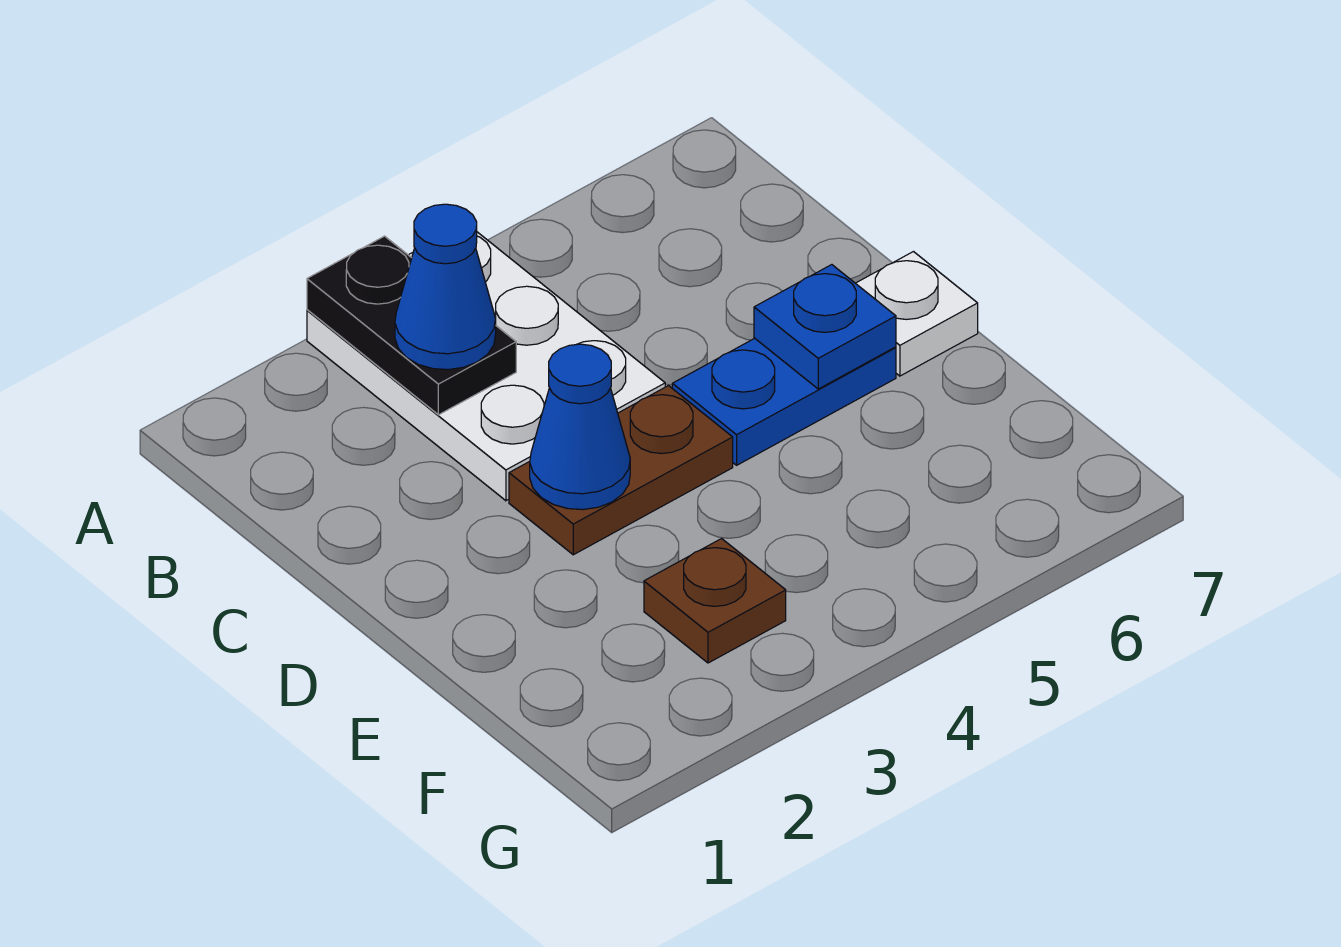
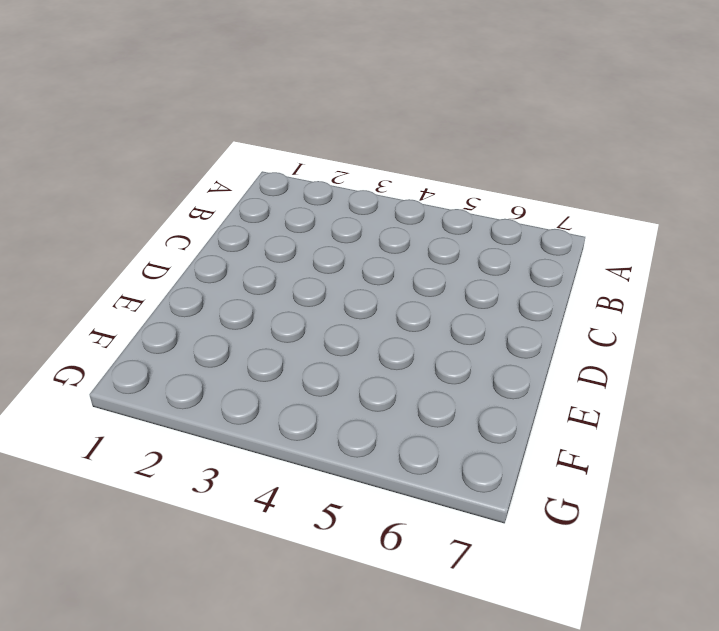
none -> white plate A3:C4 level 1
none -> brown plate D3:D4 level 1

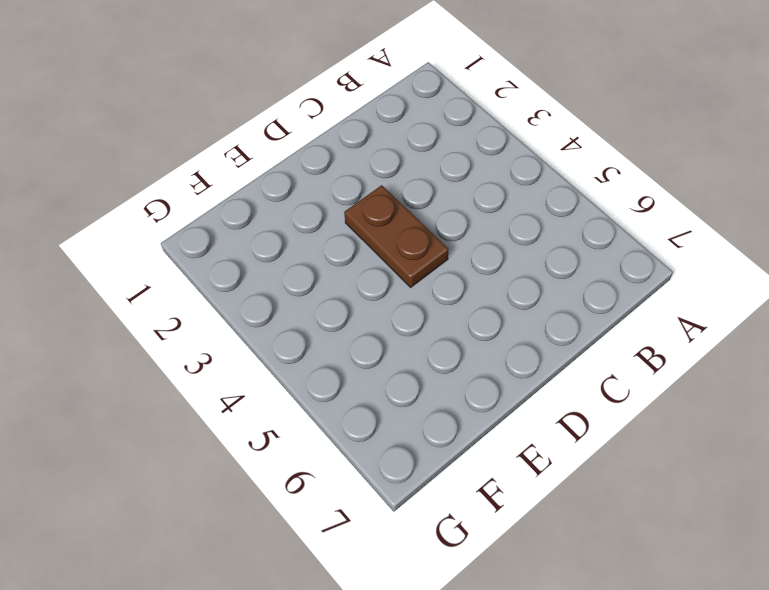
none -> white plate A3:C4 level 1
none -> blue plate D5:D6 level 1

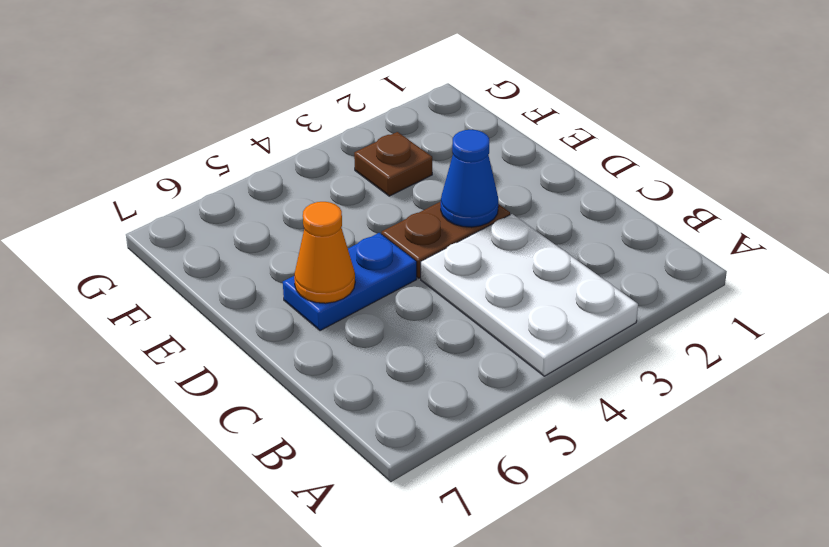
orange cone D6 level 2 -> blue plate D6 level 2
none -> white plate D7 level 1
none -> black plate A3:B3 level 2

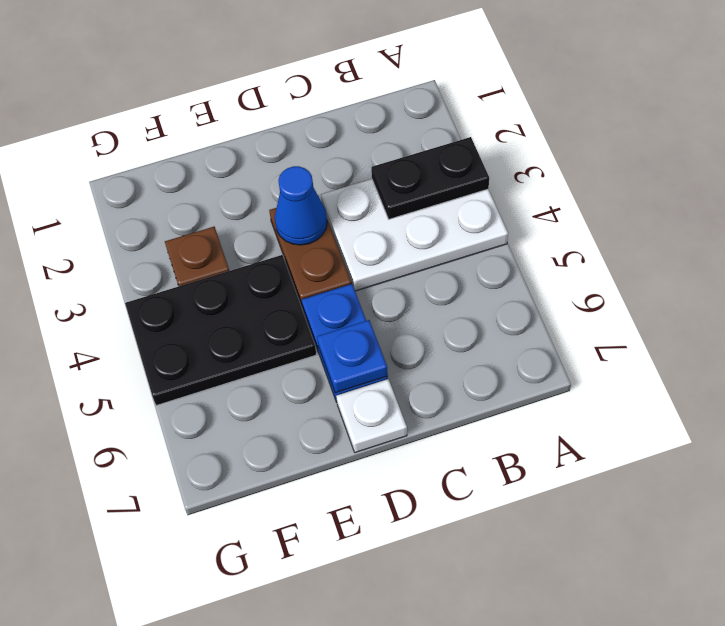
black plate E4:G5 level 1 -> none
none -> blue cone B3 level 3

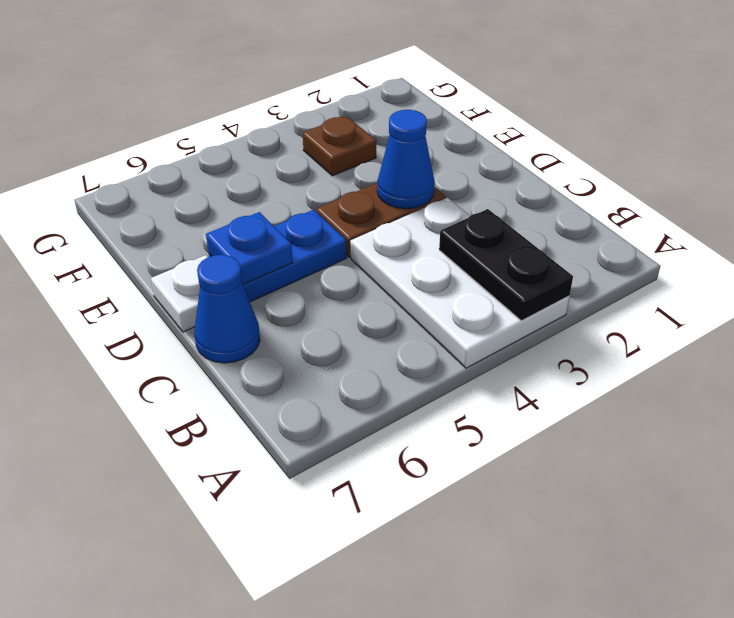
blue cone C7 level 1 -> blue cone B3 level 3

